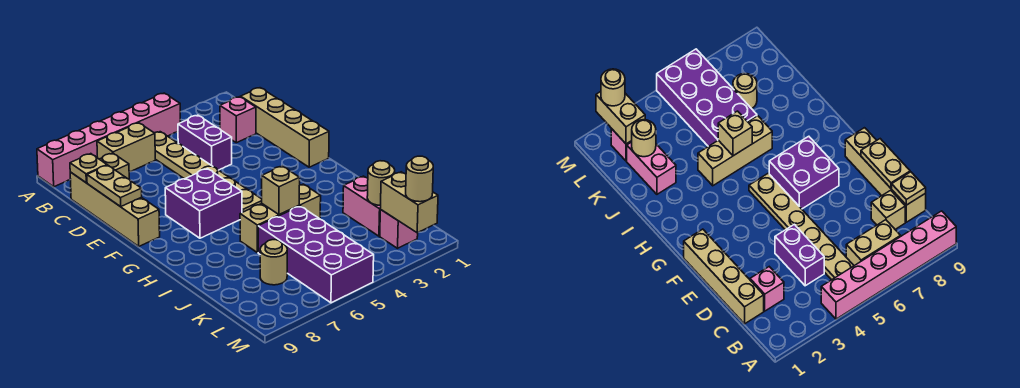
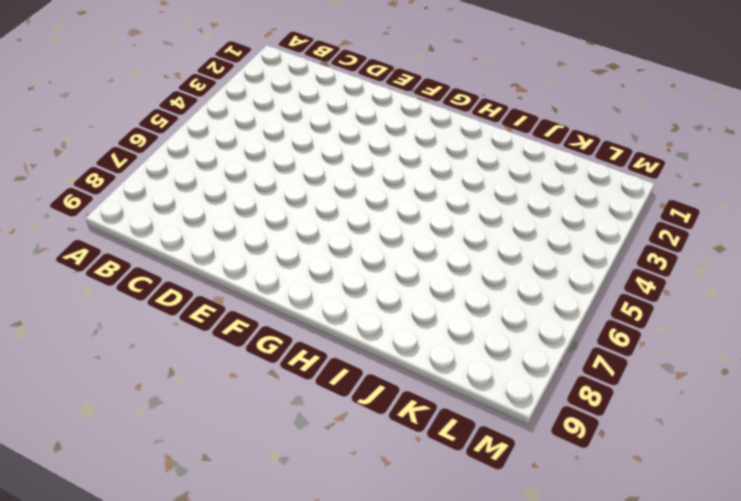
none -> pink brick A4:A9 level 1
none -> tan plate B5:G5 level 1
none -> tan brick B6:B7 level 1

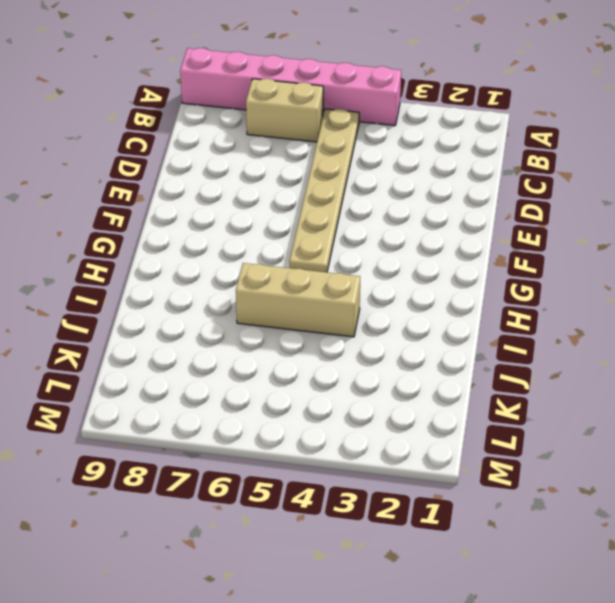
none -> tan brick C1:F1 level 1
none -> pink brick C2 level 1
none -> purple brick C4:D4 level 1

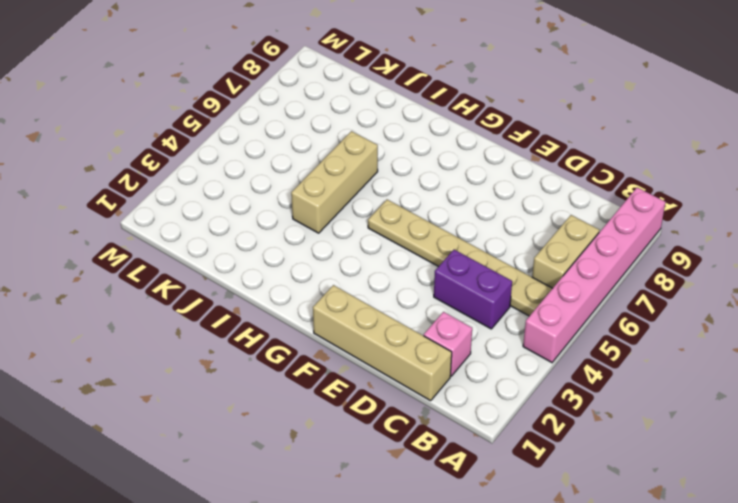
none -> tan brick C8 level 1
none -> tan brick C9:F9 level 1
none -> purple brick F6:G7 level 1

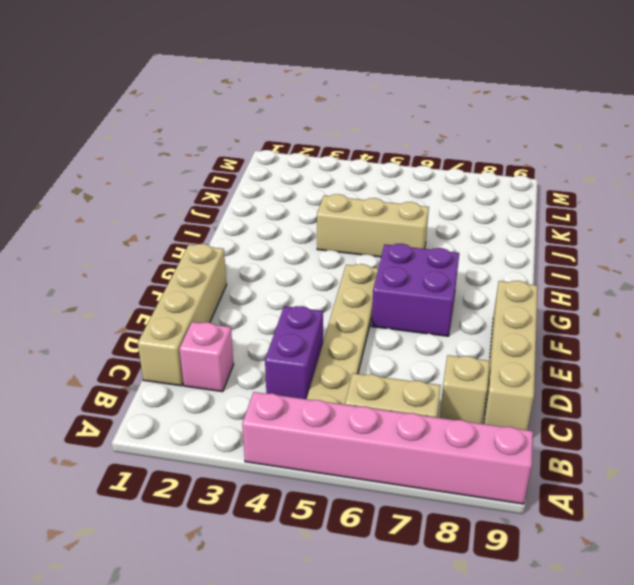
none -> pink brick J2:K2 level 1
none -> purple brick J5:M6 level 1
none -> tan round brick K7 level 1

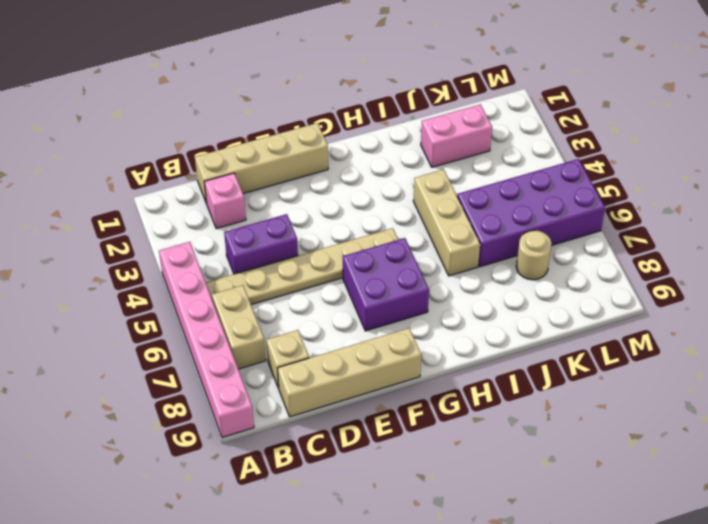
none -> pink brick L2 level 1
none -> tan plate C9 level 2
none -> tan plate D9:E9 level 2

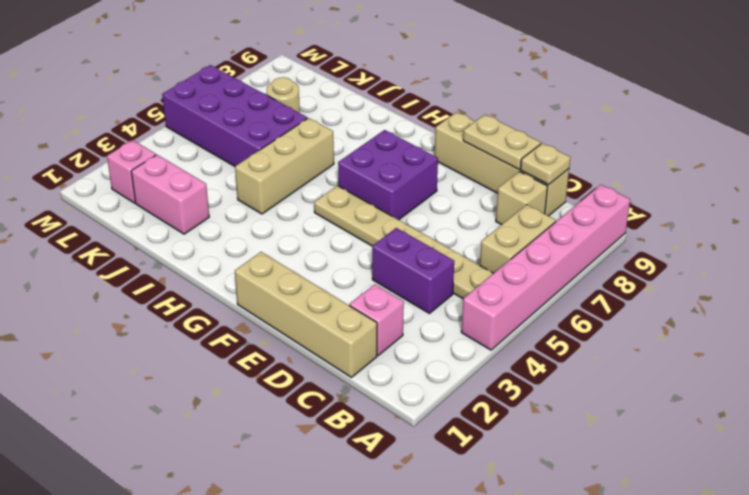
none -> tan brick I5 level 2
none -> tan round brick K2 level 2
none -> tan brick L2:M2 level 2

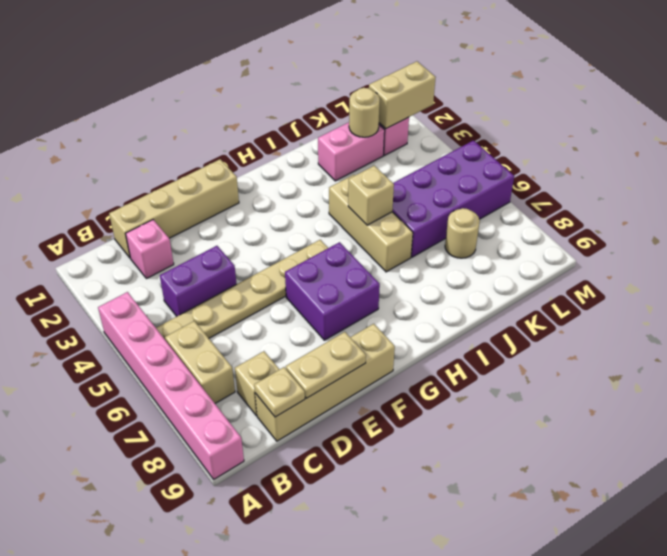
none -> tan round brick M2 level 3

